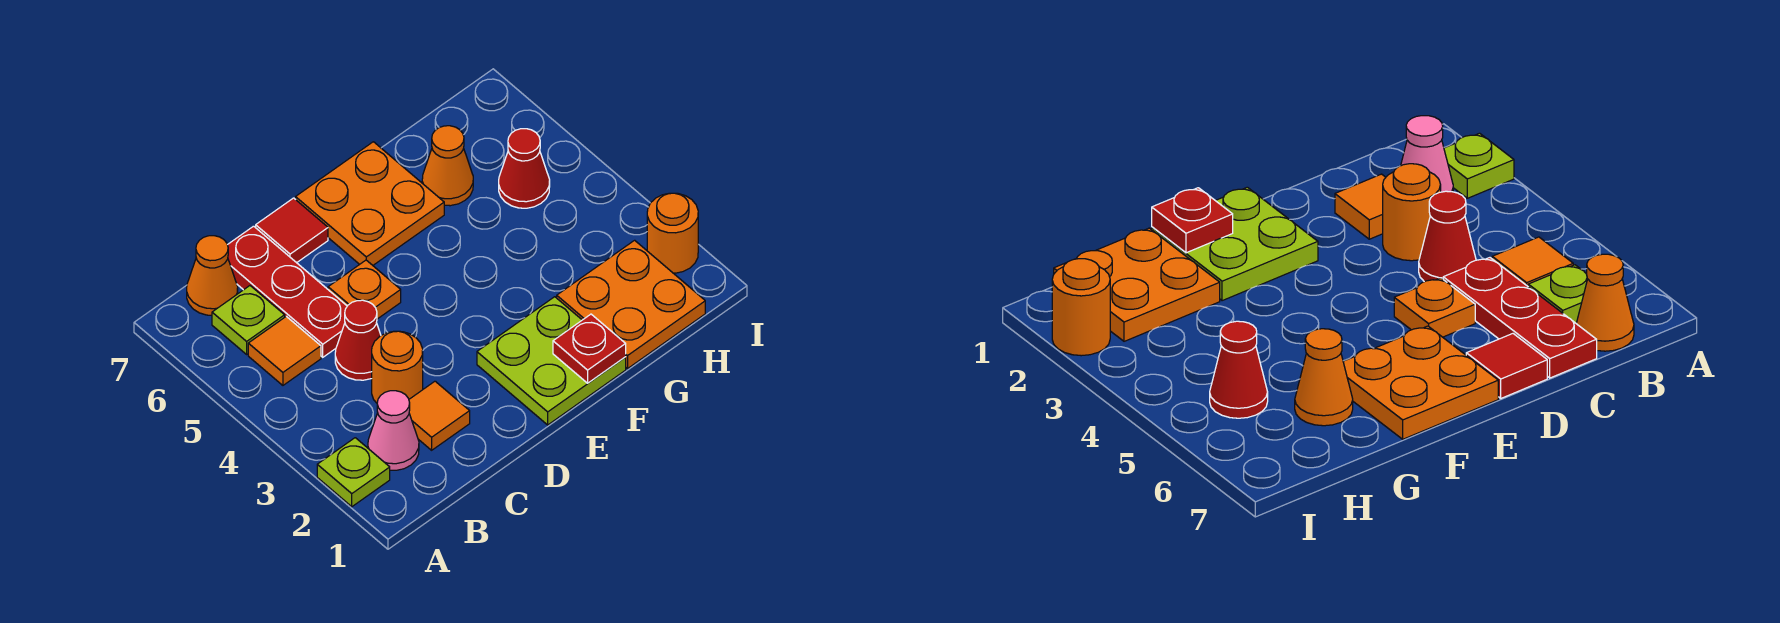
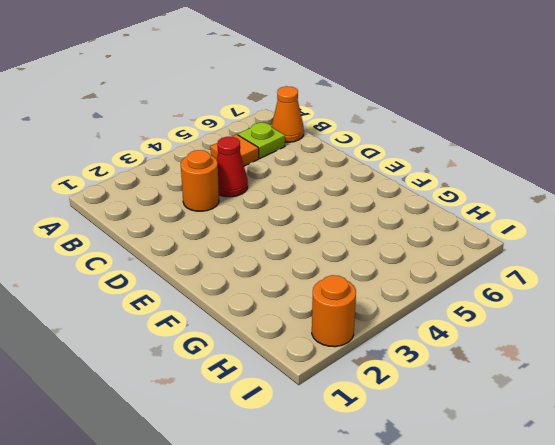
none -> lime plate A2 level 1
none -> pink cone B2 level 1
none -> orange tile C2 level 1

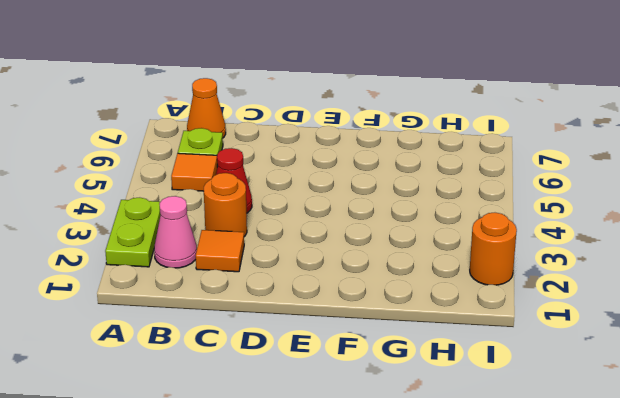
lime plate A2:A3 level 1 -> lime plate A2 level 1
none -> red plate C5:C7 level 1
none -> orange plate D5 level 1
none -> red tile D7 level 1

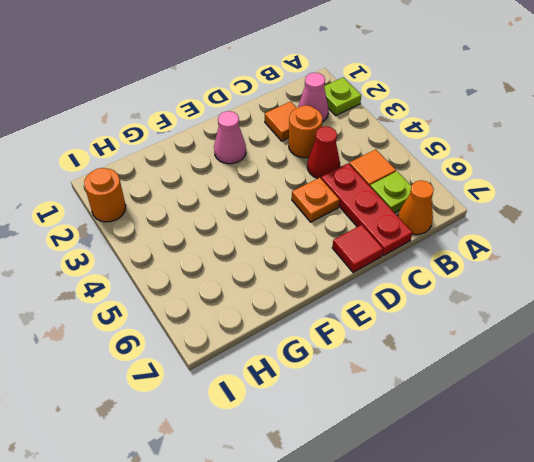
pink cone E2 level 1 -> lime plate E1:F2 level 1
none -> orange plate E6:F7 level 1
none -> orange plate G1:H2 level 1
none -> orange cone G6 level 1

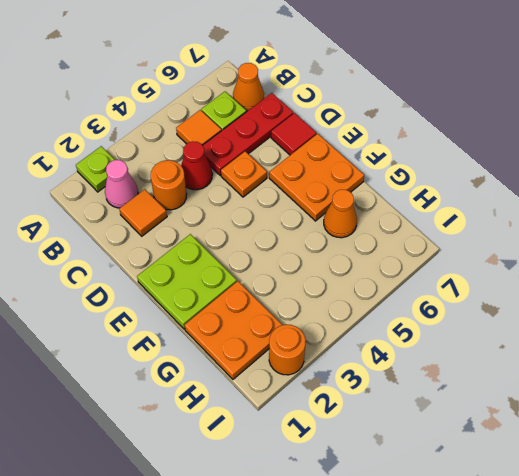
none -> red cone H5 level 1
none -> red plate F1 level 2

